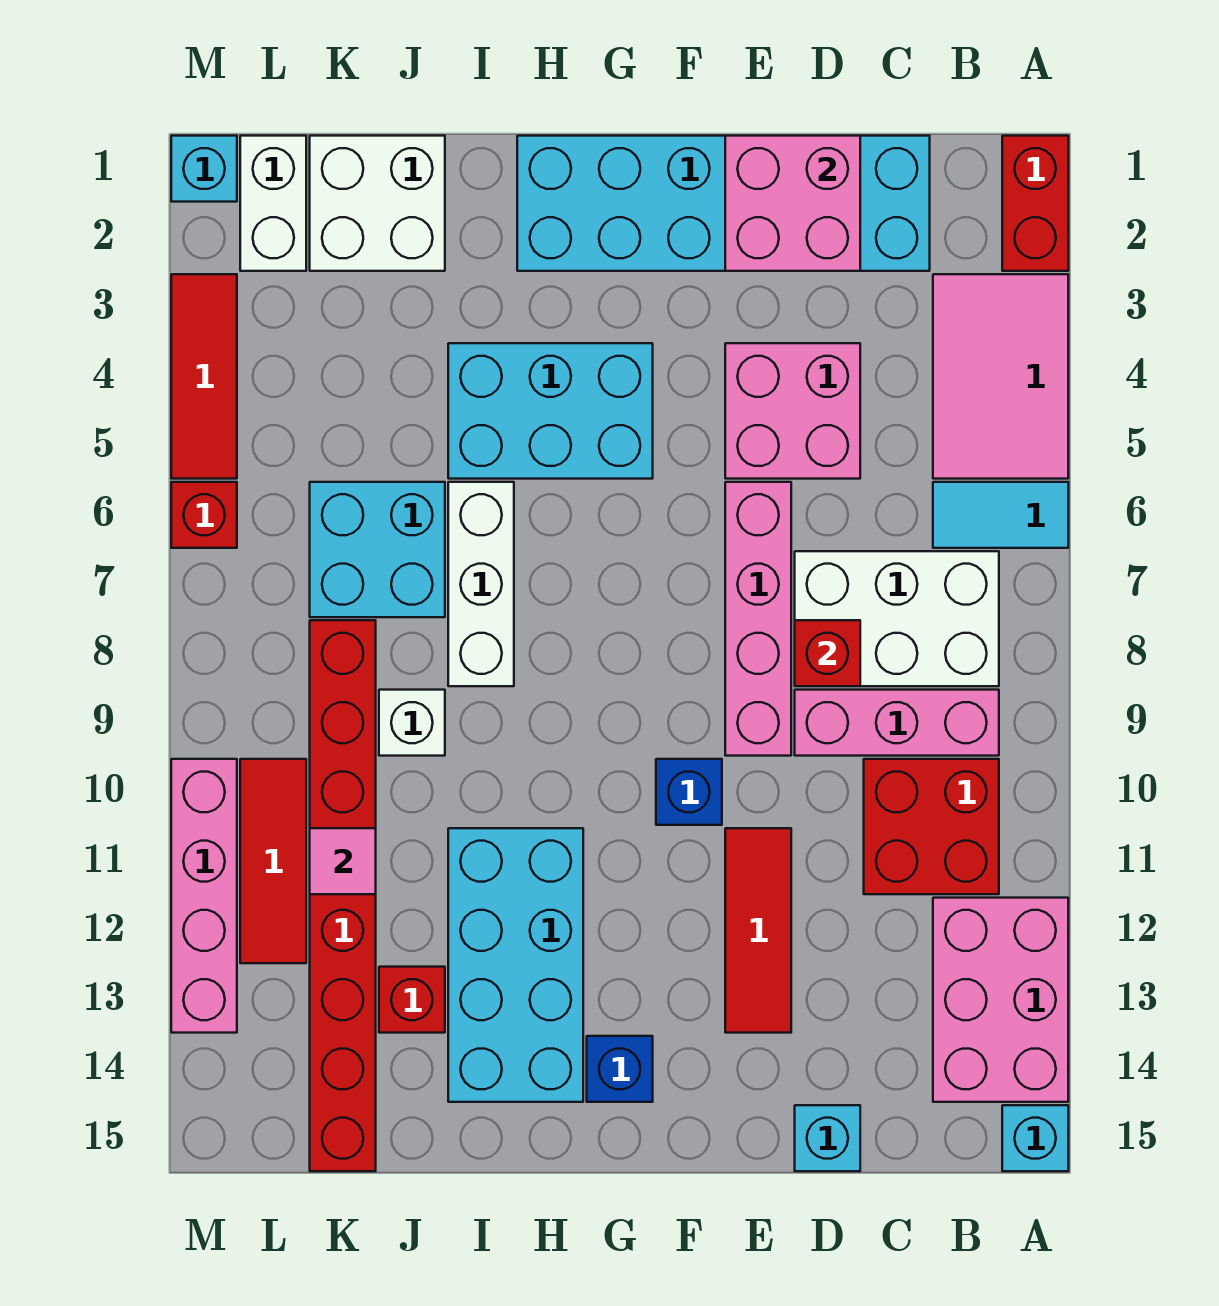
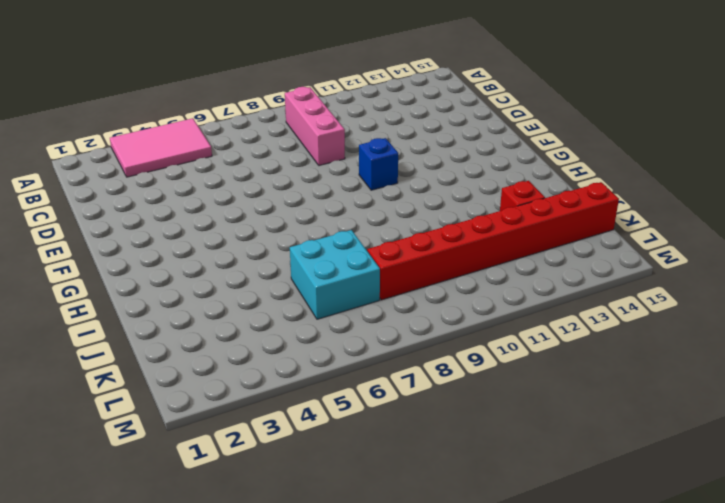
none -> red brick A1:A2 level 1
none -> cyan tile A6:B6 level 1
none -> pink brick A12:B14 level 1
none -> cyan brick A15 level 1

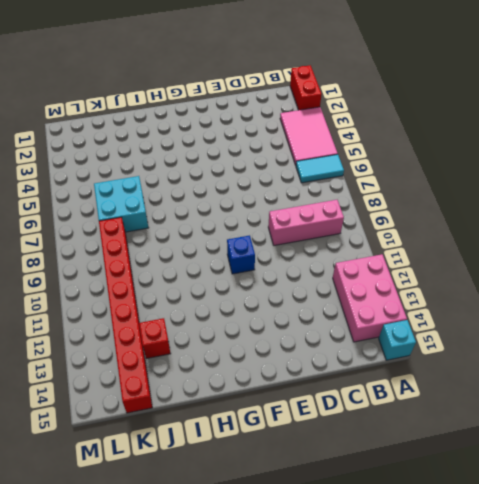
none -> white brick B7:D8 level 1
none -> red brick B10:C11 level 1
none -> cyan brick C1:H2 level 1
none -> pink brick D4:E5 level 1

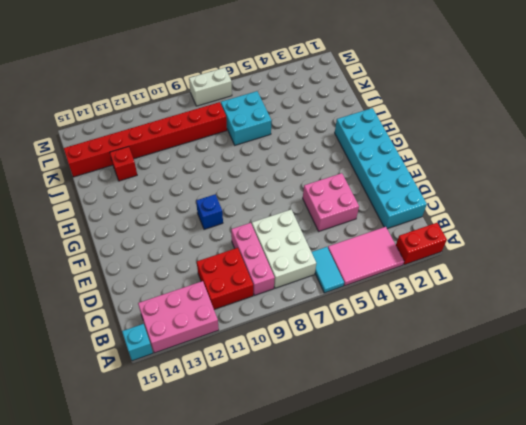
white brick M7:M8 level 1 -> white brick L1:L2 level 1
none -> cyan brick D15 level 1
none -> pink brick E6:E9 level 1
none -> red tile E11:E13 level 1
none -> cyan brick G4:I5 level 1

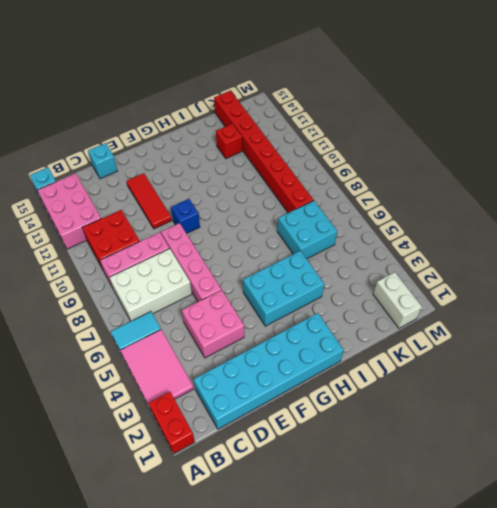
none -> blue brick G14 level 1
none -> cyan brick H11:I14 level 1
none -> white brick I6:I8 level 1
none -> white brick J1:K2 level 1

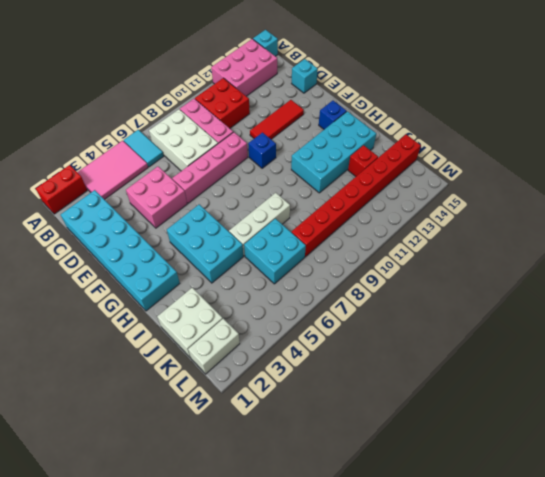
none -> white brick J9 level 1
none -> red tile L10:L12 level 1
none -> cyan brick M1 level 1
none -> red tile M3:M5 level 1

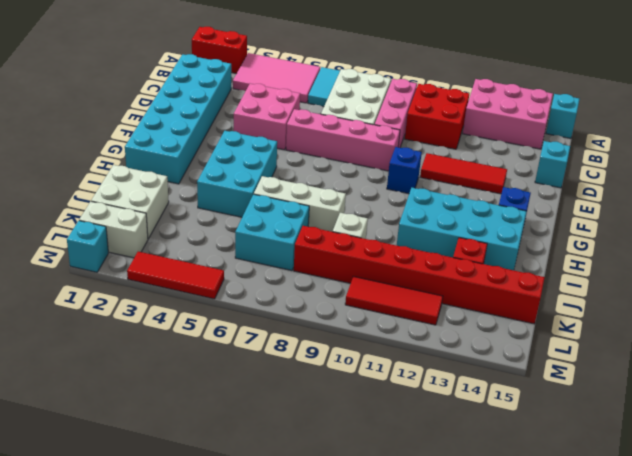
none -> red brick M6 level 1
none -> pink brick M10:M13 level 1
none -> pink brick D1:E2 level 2
none -> red brick D8 level 2

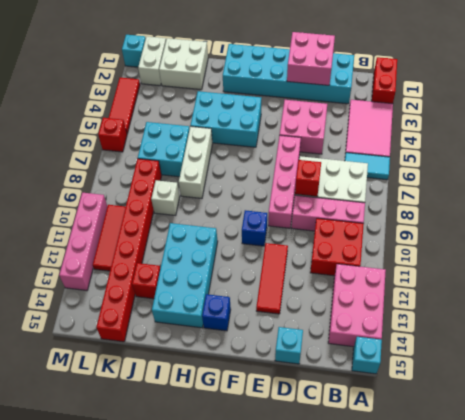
none -> pink tile K11 level 2

